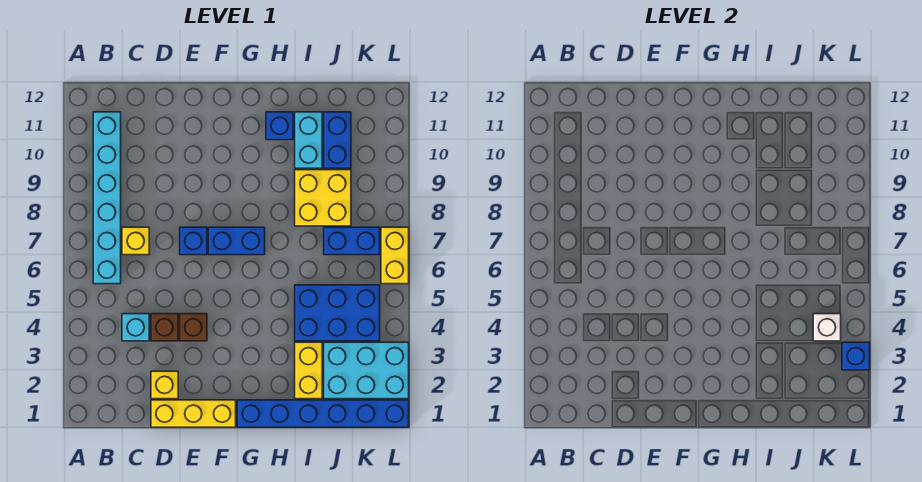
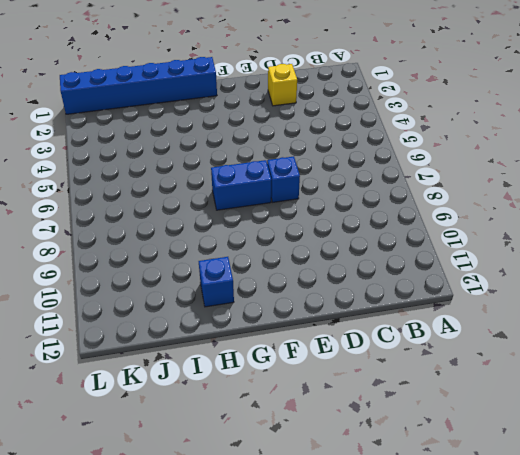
none -> cyan brick B6:B11 level 1
none -> cyan brick C4 level 1
none -> yellow brick C7 level 1

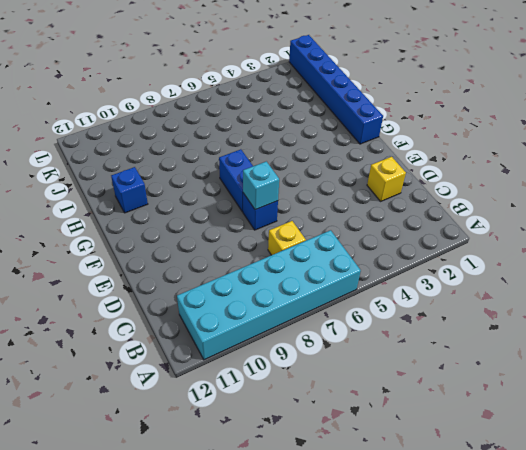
cyan brick A6:B11 level 1 -> cyan brick B6:B11 level 1
cyan brick E7 level 2 -> cyan brick C4 level 1
none -> yellow brick D1:F1 level 1
none -> brown brick D4 level 1
none -> brown brick E4 level 1

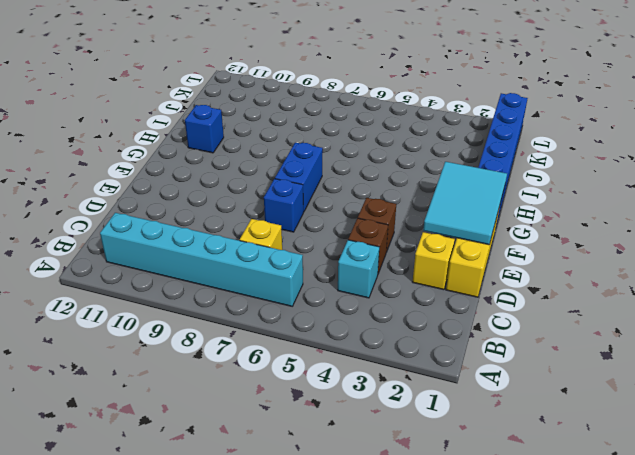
cyan tile E1:G2 level 2 -> none
none -> yellow brick I2:I3 level 1
none -> blue brick I4:K5 level 1
none -> yellow brick I8:J9 level 1

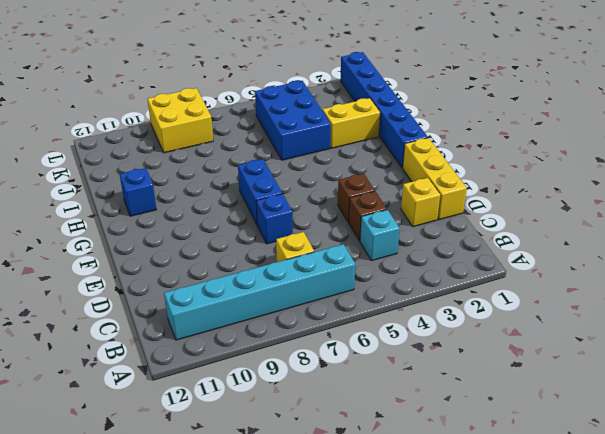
yellow brick K8:L9 level 1 -> yellow brick I8:J9 level 1
none -> cyan brick I10:I11 level 1
none -> cyan brick J2:L3 level 1
none -> blue brick J7:K7 level 1

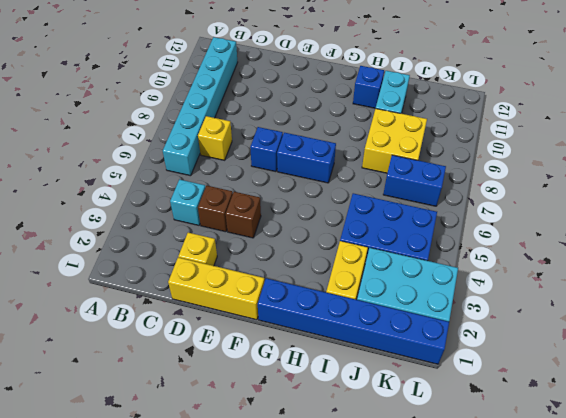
none -> blue brick J10:J11 level 1
none -> yellow brick L6:L7 level 1
none -> white brick K4 level 2

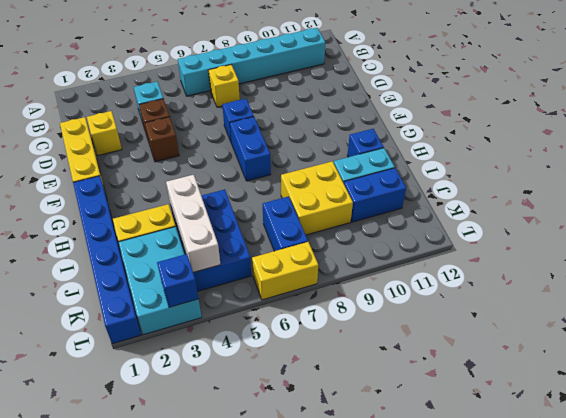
white brick I4:K4 level 2 -> white brick K4 level 2

